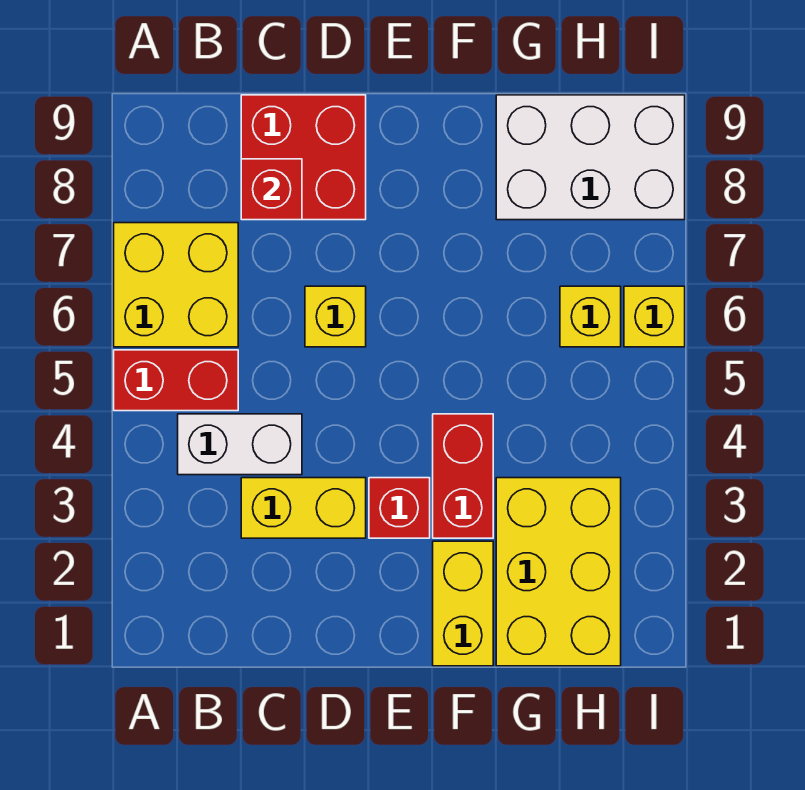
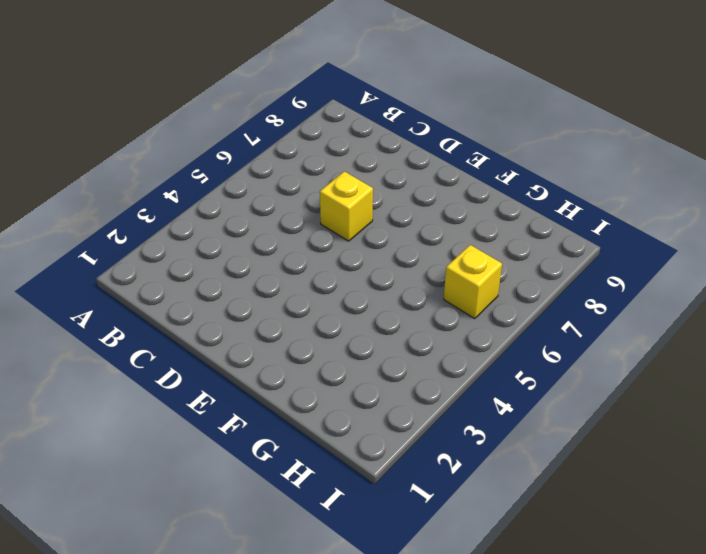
none -> red brick A5:B5 level 1
none -> yellow brick A6:B7 level 1
none -> white brick B4:C4 level 1

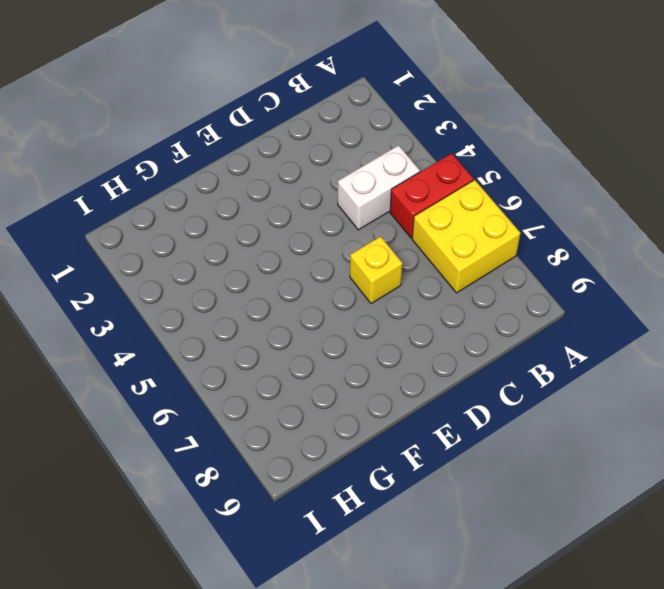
none -> yellow brick C3:D3 level 1
none -> red brick C8:D9 level 1
none -> red brick E3 level 1

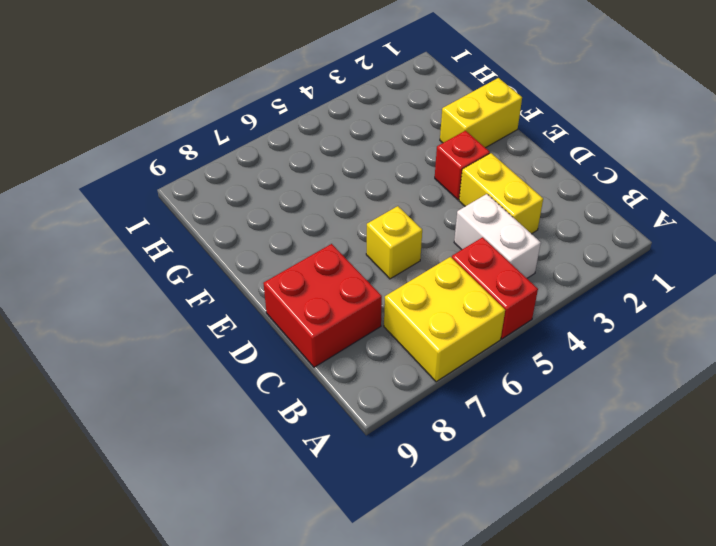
none -> red brick F3:F4 level 1
none -> yellow brick G1:H3 level 1
none -> white brick G8:I9 level 1

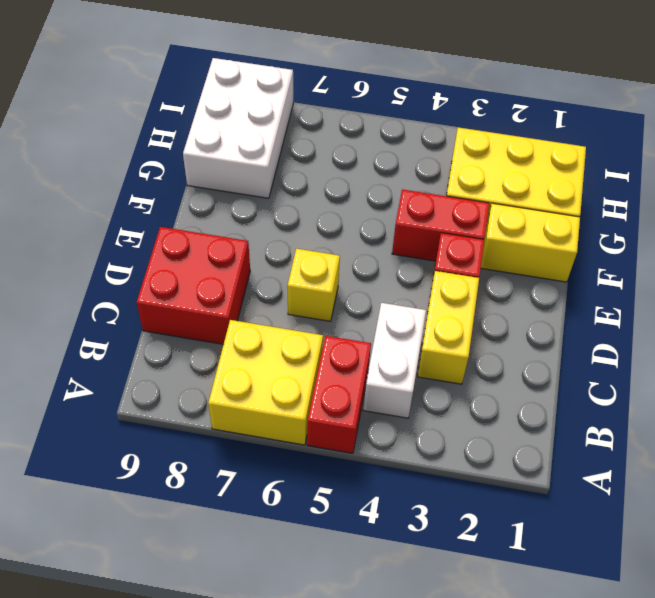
none -> yellow brick H6 level 1
none -> yellow brick I6 level 1
none -> red brick C8 level 2

